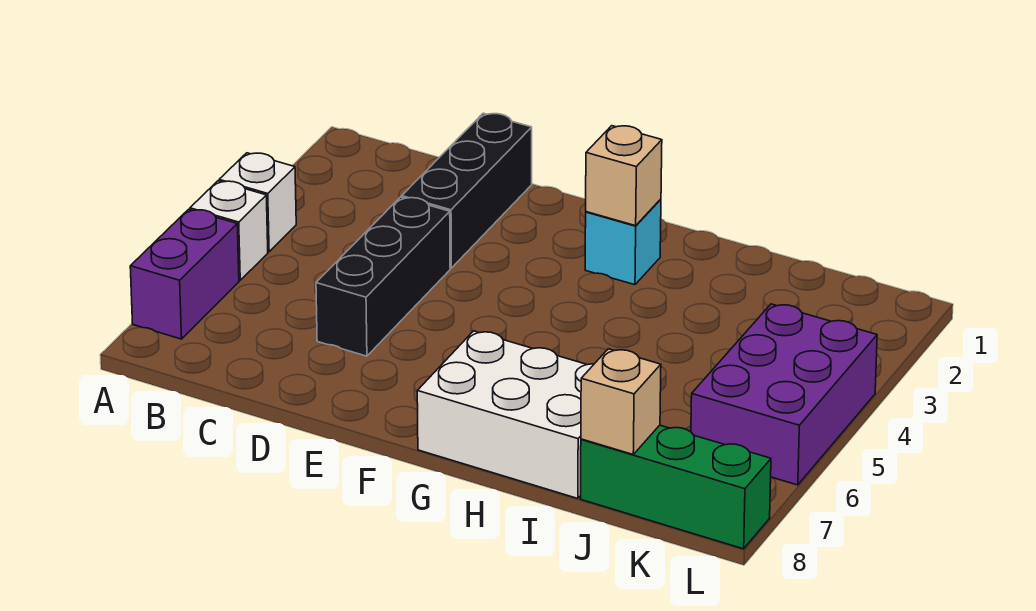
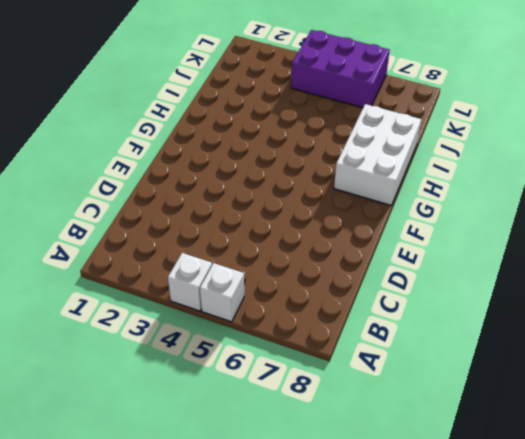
none -> purple brick A6:A7 level 1
none -> black brick D1:D3 level 1

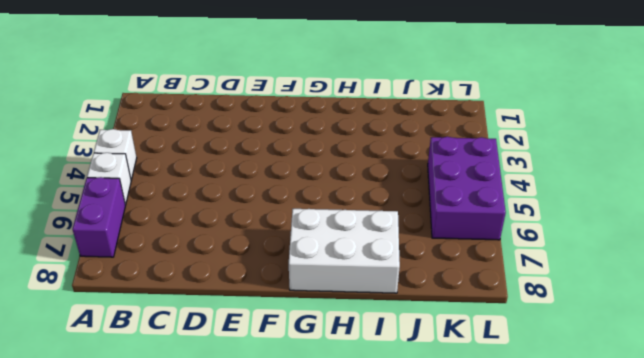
none -> black brick D1:D3 level 1
none -> black brick D4:D6 level 1

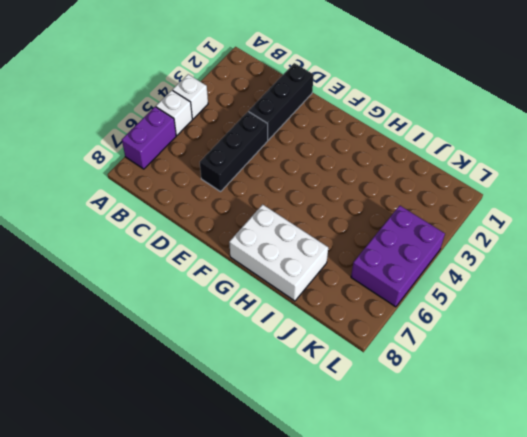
none -> cyan brick G2 level 1
none -> green brick J8:L8 level 1

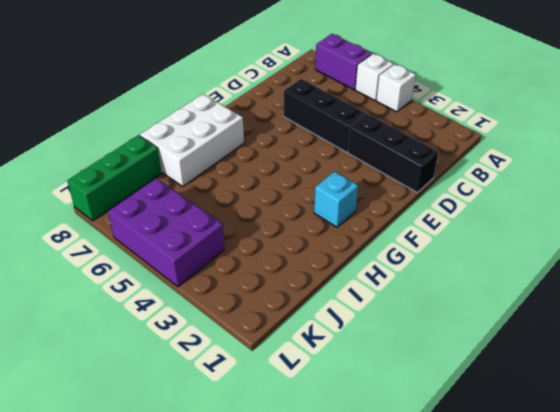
none -> tan brick G2 level 2
none -> tan brick J8 level 2

